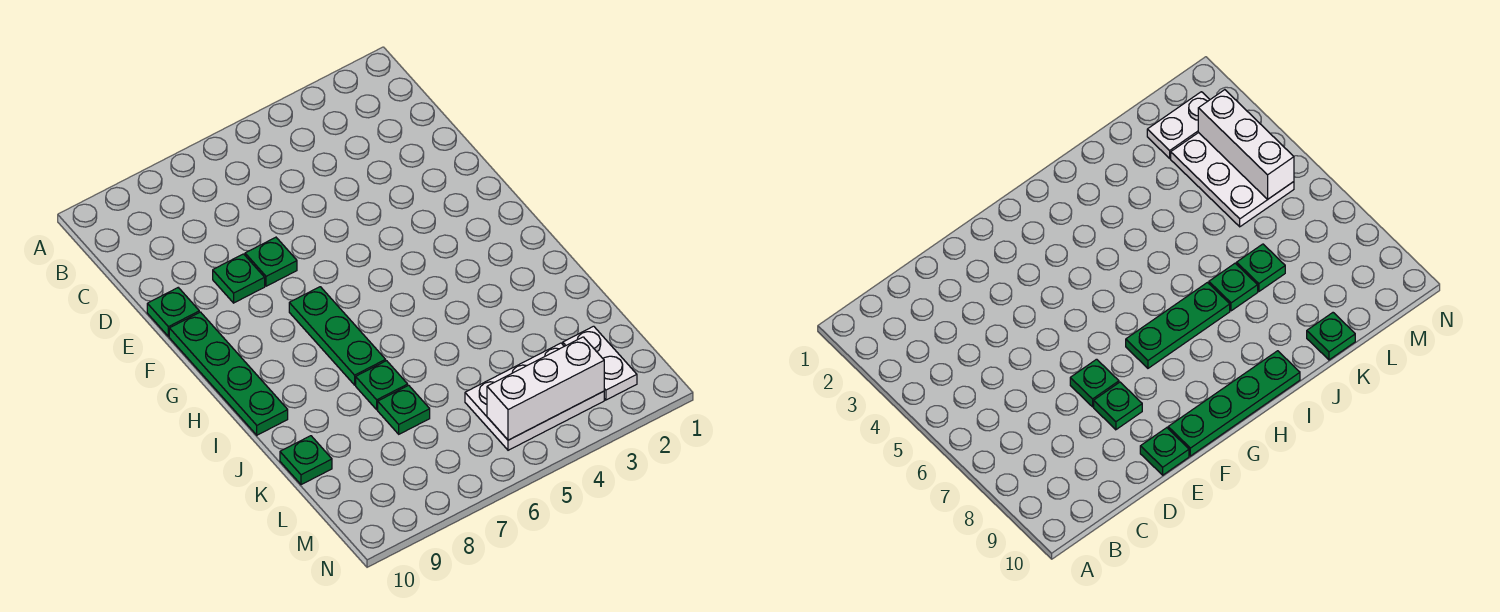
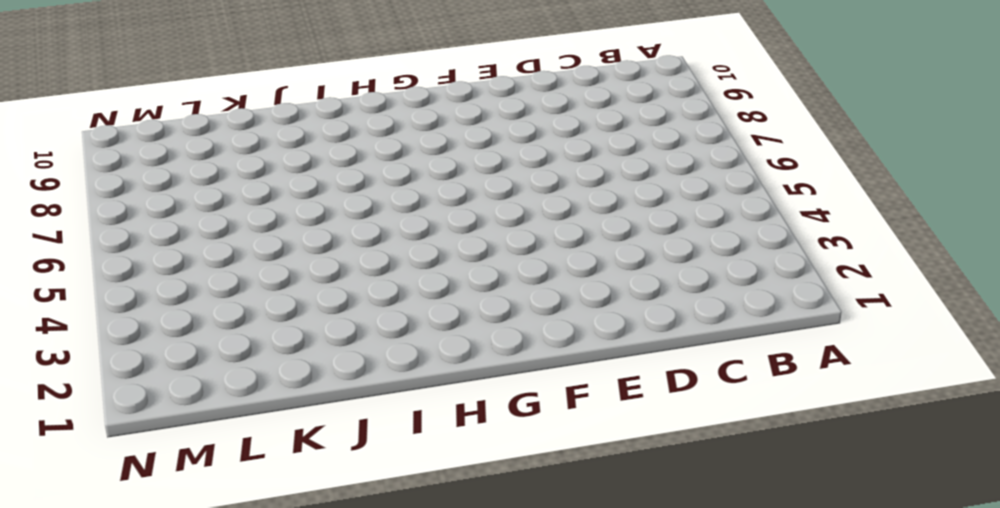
none -> green plate E7 level 1
none -> green plate E8 level 1

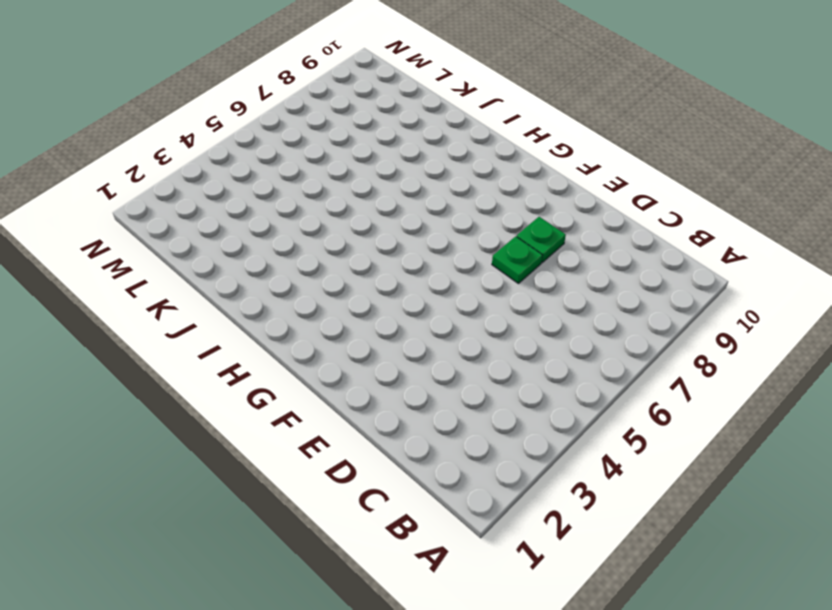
none -> green plate E10 level 1
none -> green plate F10:I10 level 1

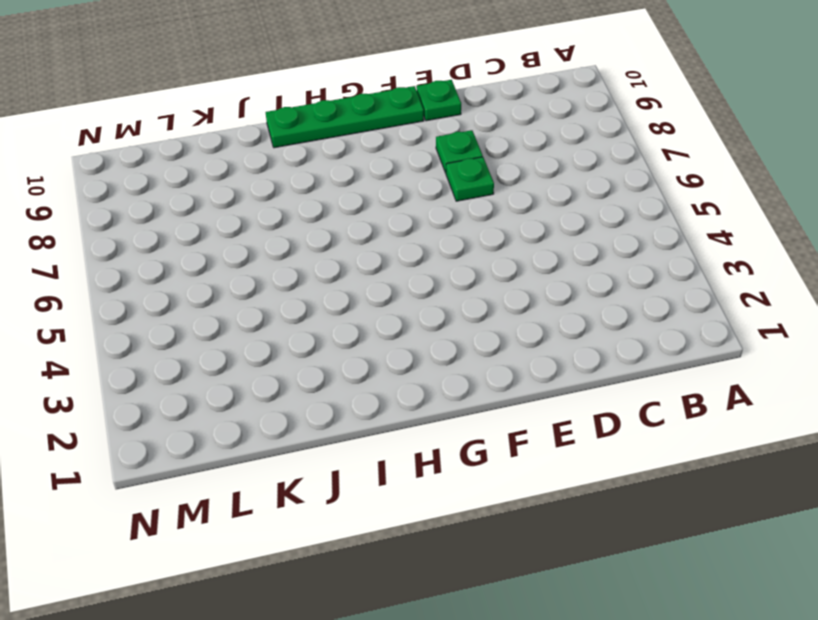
none -> green plate G7:I7 level 1
none -> green plate J7 level 1

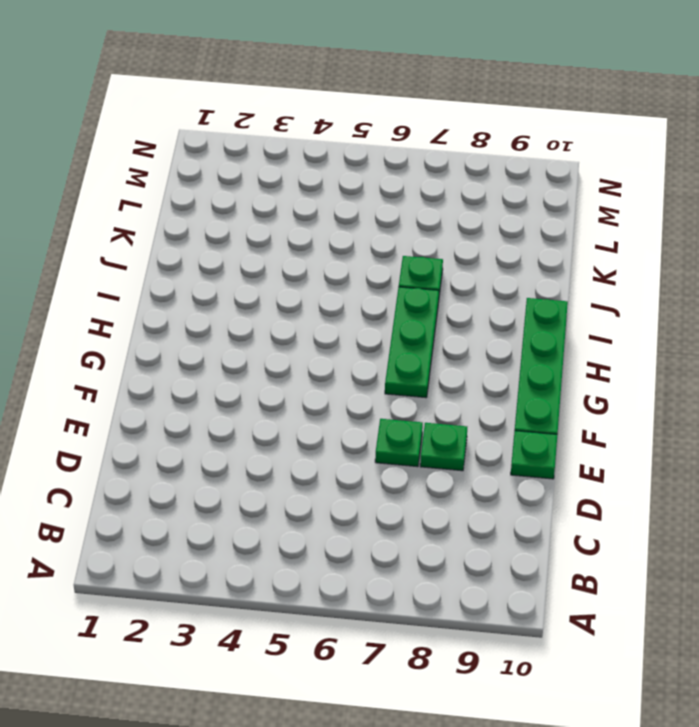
none -> green plate K7 level 1
none -> green plate K10 level 1

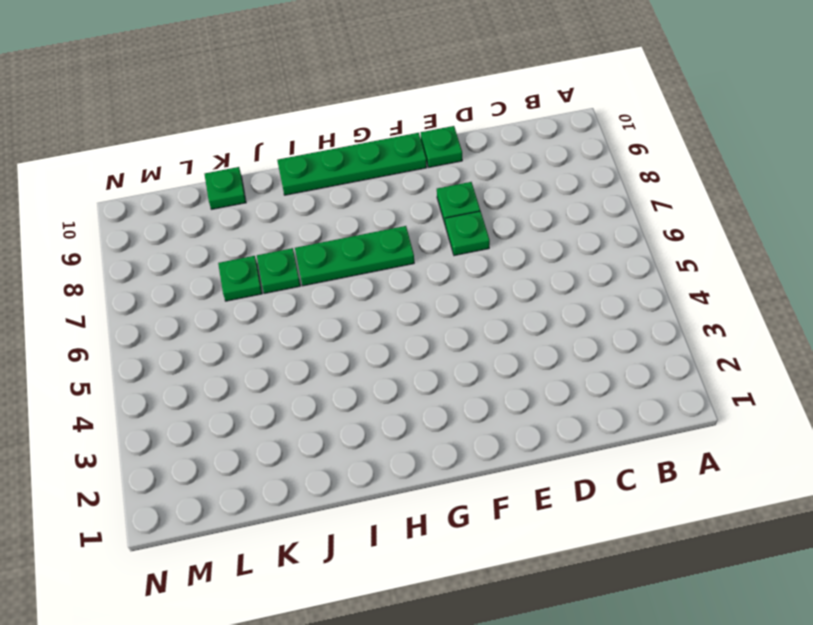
none -> white plate L2:M2 level 1
none -> white plate L3:M5 level 1

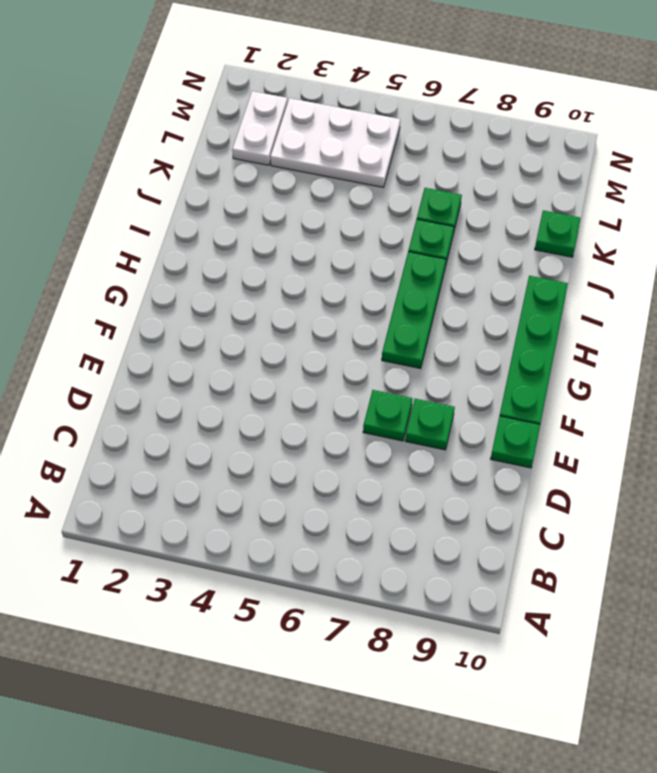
none -> white brick M3:M5 level 2

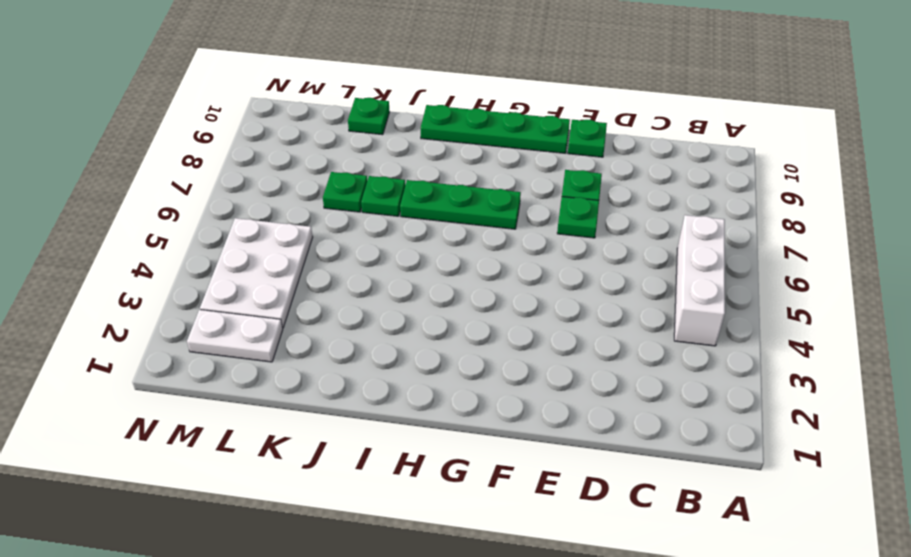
white brick B4:B6 level 1 -> white brick M3:M5 level 2

